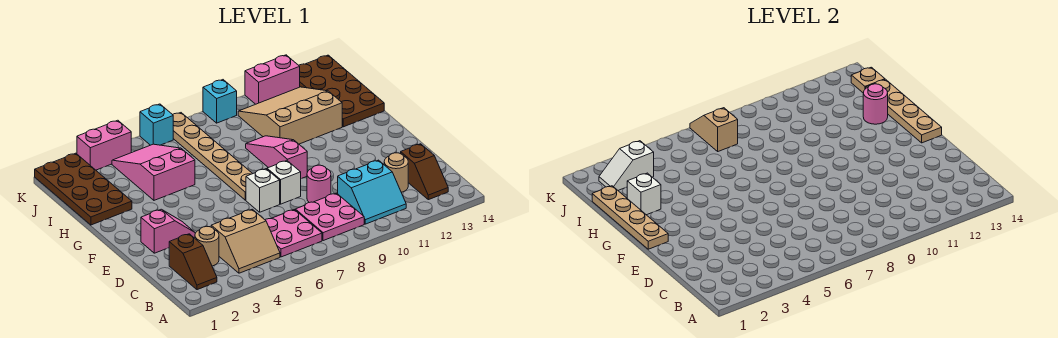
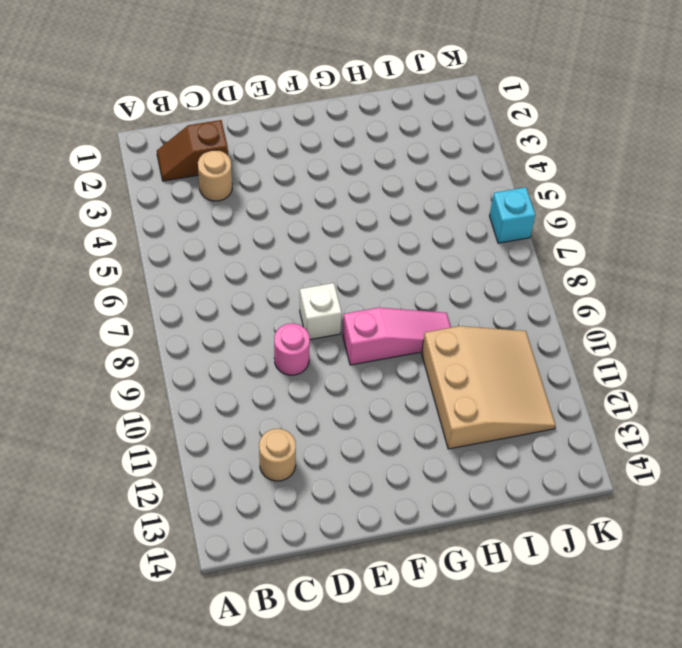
none -> tan slope B4:C5 level 1 top C
none -> pink plate B6:C7 level 1
none -> pink plate B8:C9 level 1

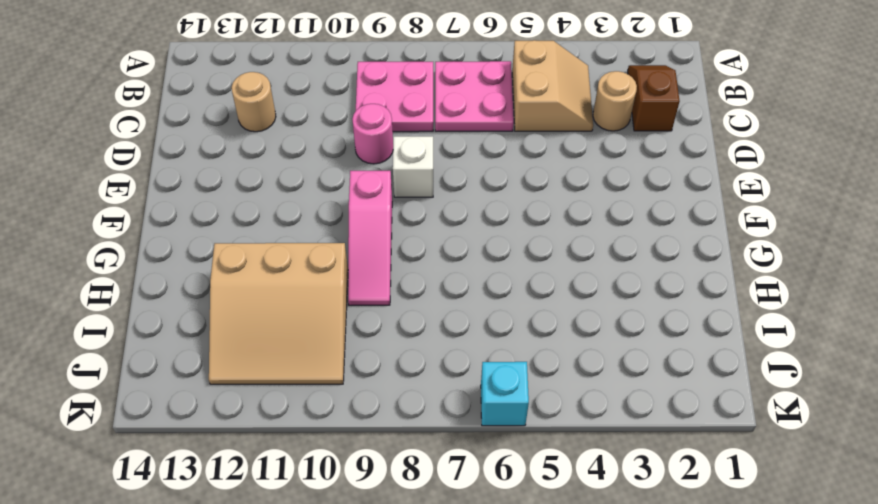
tan slope B4:C5 level 1 top 5 -> tan slope B4:C5 level 1 top C
none -> cyan slope B10:C11 level 1 top C
none -> brown slope B13:C13 level 1 top C
none -> pink slope E2:E3 level 1 top 2

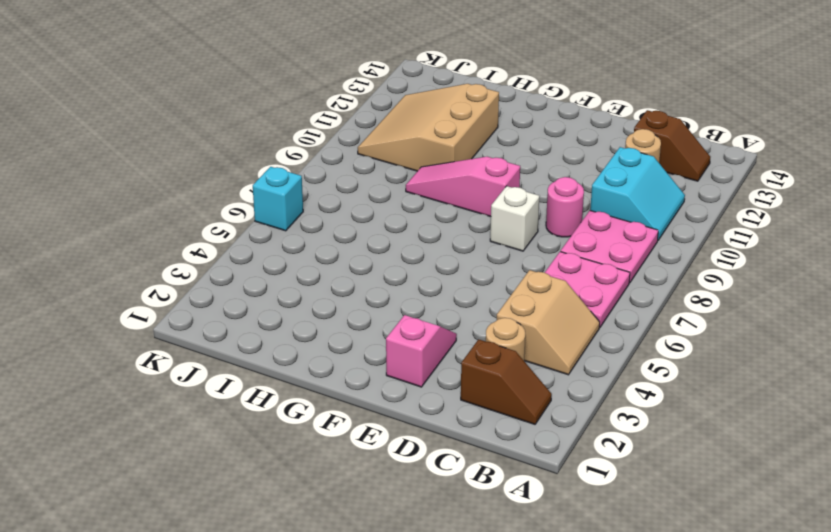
none -> white brick E7 level 1
none -> tan plate F7:K7 level 1
none -> brown plate H1:K2 level 1

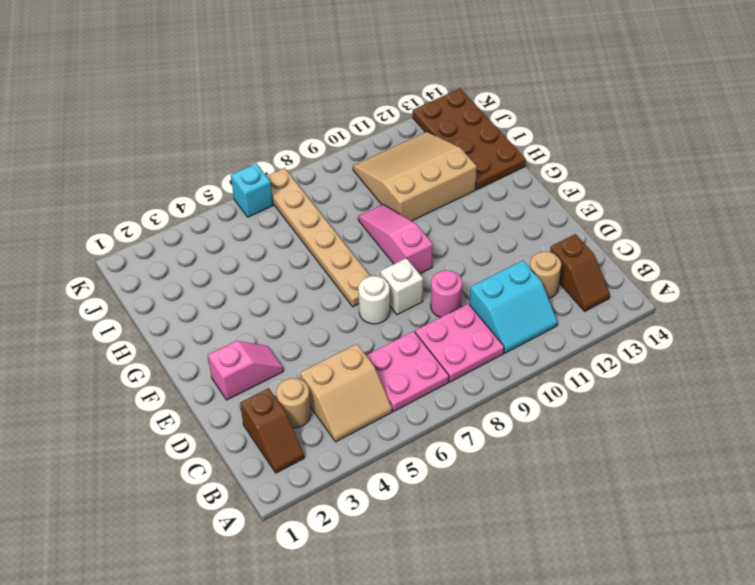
white round brick E7 level 1 -> white brick E7 level 1
none -> brown plate H1:K2 level 1
none -> pink slope H4:J5 level 1 top H
none -> pink brick K3:K4 level 1

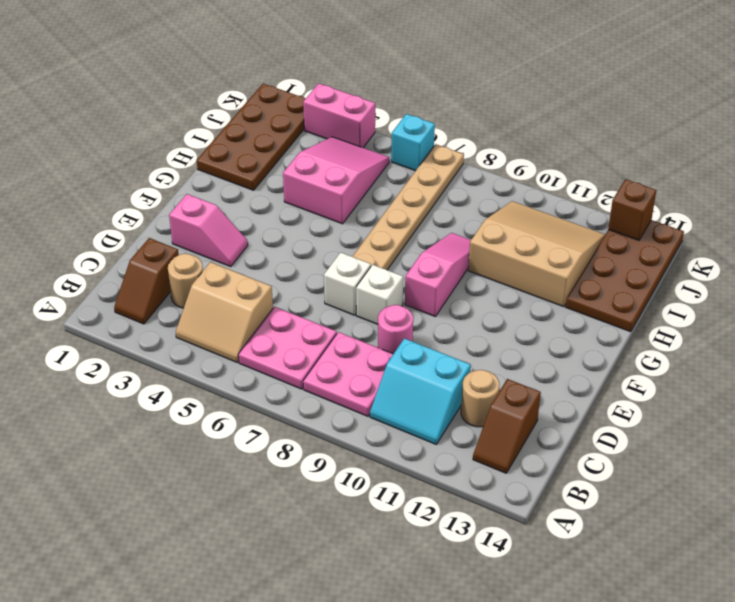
brown brick K13 level 2 -> none
none -> cyan brick K9 level 1
none -> pink brick K11:K12 level 1
none -> tan plate F1:I1 level 2

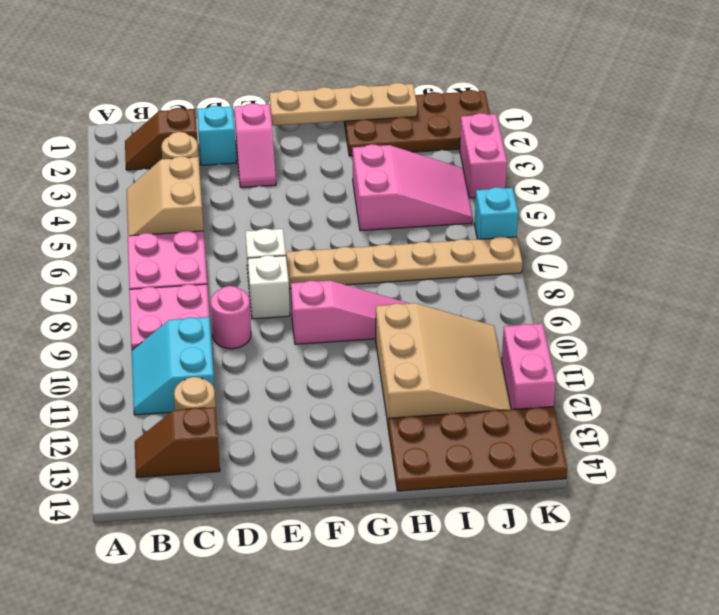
cyan brick D2 level 1 -> cyan brick K9 level 1
none -> tan plate F14:I14 level 2
none -> white brick H2 level 2
none -> pink round brick H13 level 2

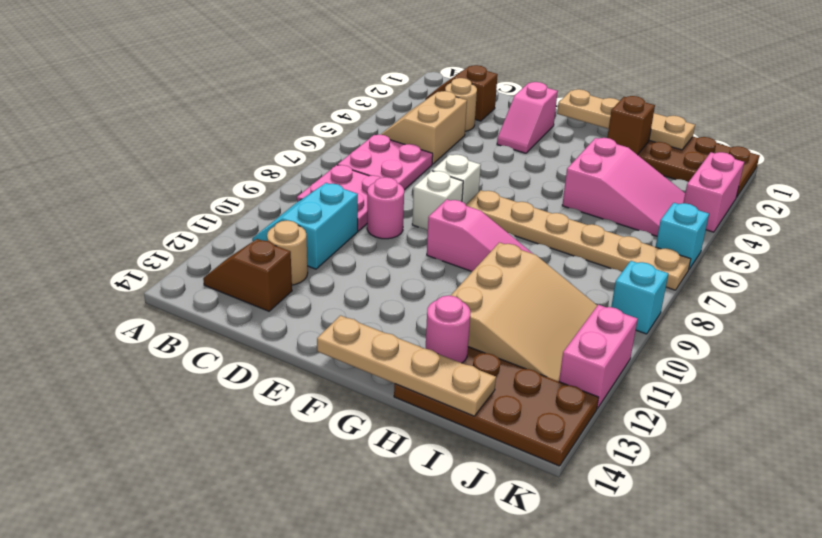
brown brick H2 level 2 -> white brick H2 level 2
none -> white slope J2:J3 level 2 top 3
none -> tan slope J7:K7 level 2 top J
none -> tan plate J14 level 2

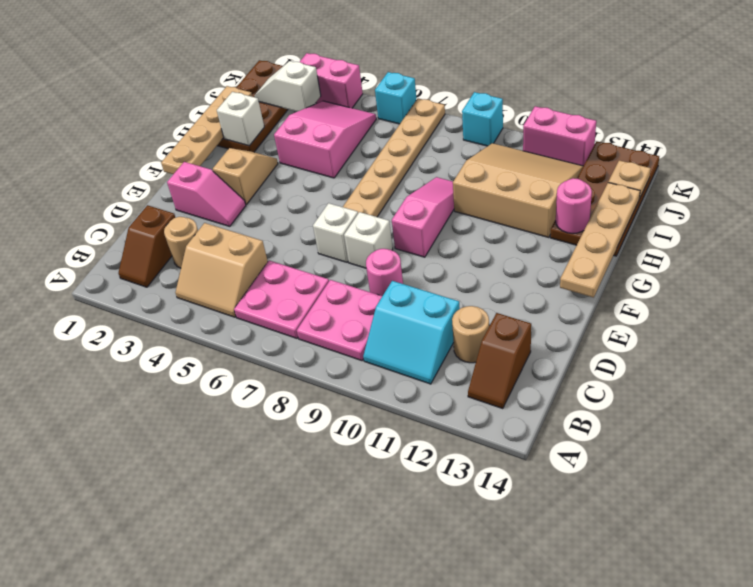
tan slope F3:G3 level 1 top F -> tan slope J7:K7 level 2 top J

